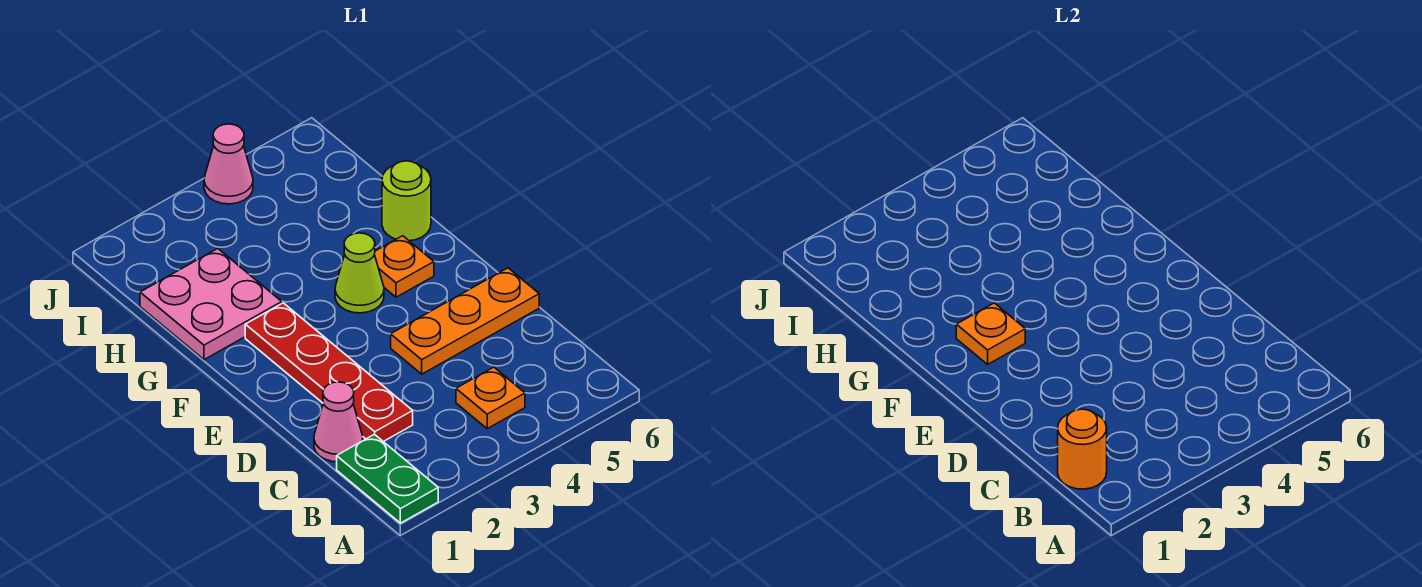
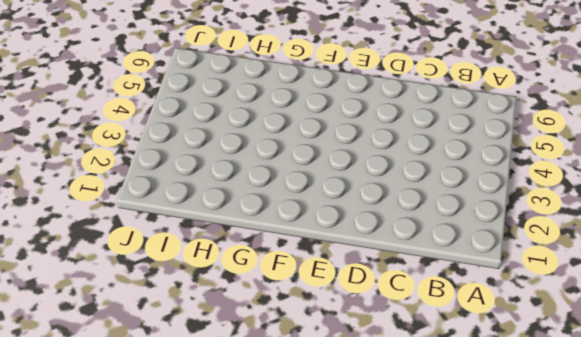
none -> green plate A1:B1 level 1
none -> orange plate B4 level 1
none -> pink cone C1 level 1

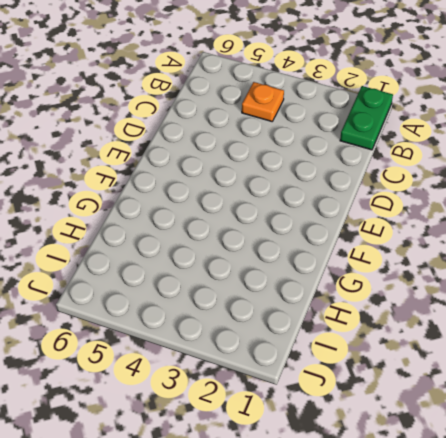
none -> pink cone C1 level 1
none -> red plate C2:F2 level 1
none -> orange plate D4:D6 level 1

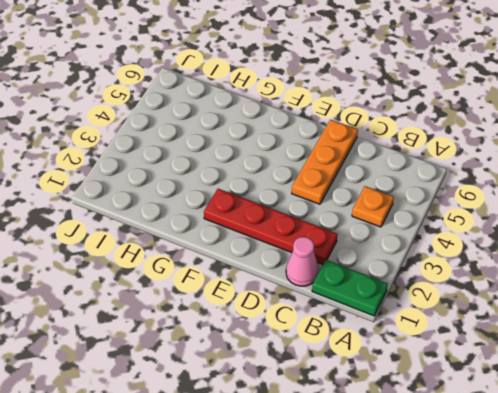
none -> lime cone F4 level 1
none -> orange plate F5 level 1
none -> pink plate G1:H2 level 1

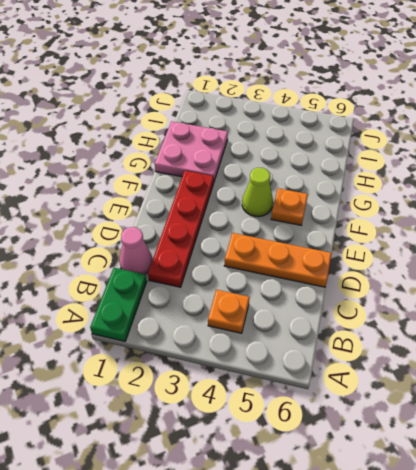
none -> lime round brick G6 level 1
none -> pink cone J4 level 1
none -> orange round brick B1 level 2

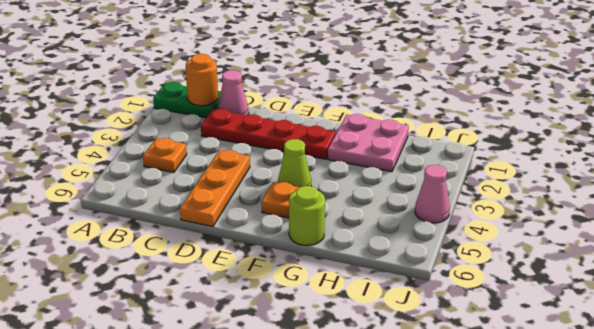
none -> orange plate F2 level 2

